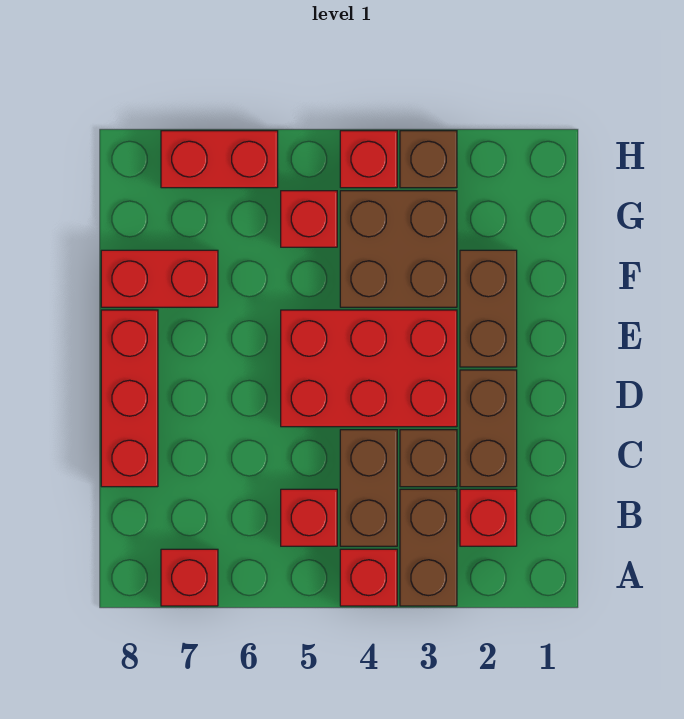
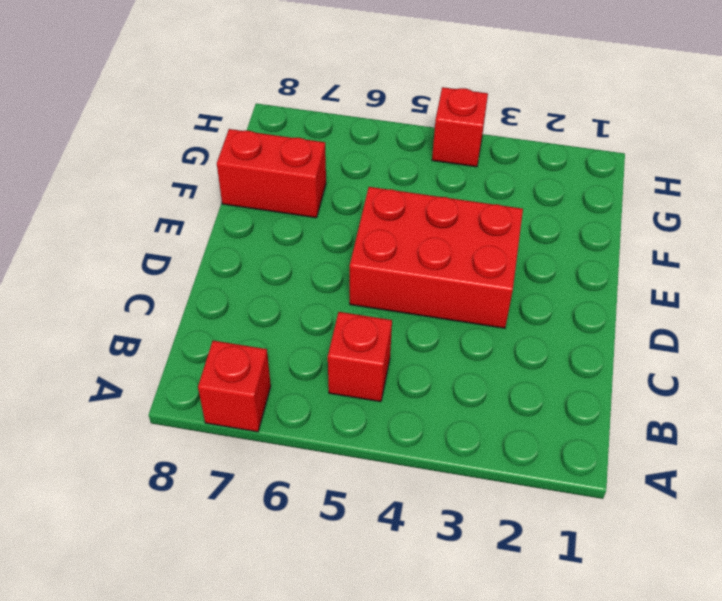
none -> brown brick A3:B3 level 1
none -> red brick A4 level 1
none -> red brick B2 level 1

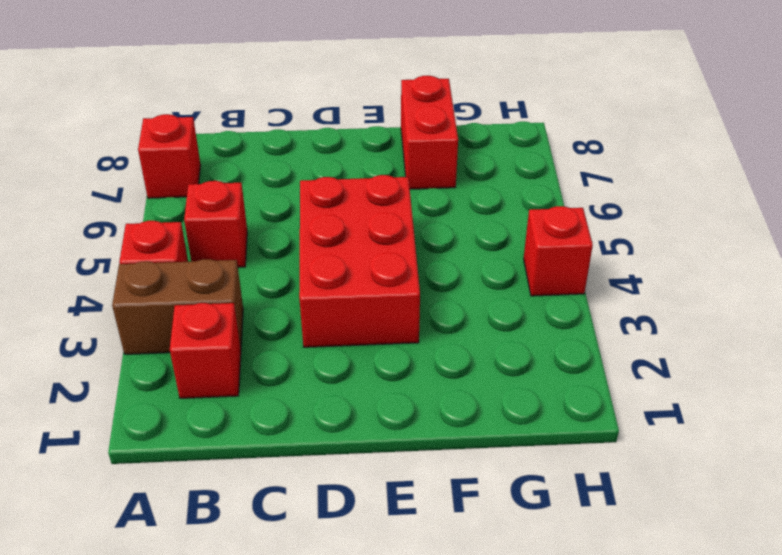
none -> brown brick B4:C4 level 1
none -> brown brick C2:D2 level 1
none -> brown brick C3 level 1

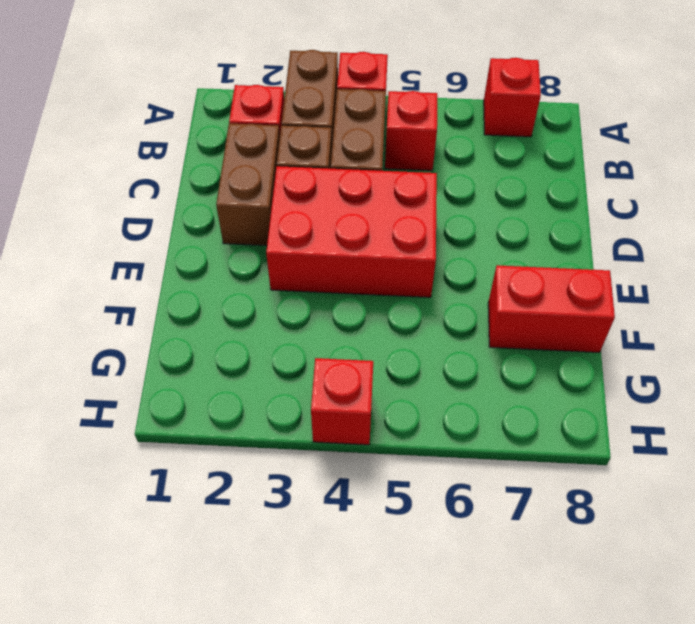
none -> red brick C8:E8 level 1
none -> brown brick E2:F2 level 1
none -> brown brick F3:G4 level 1

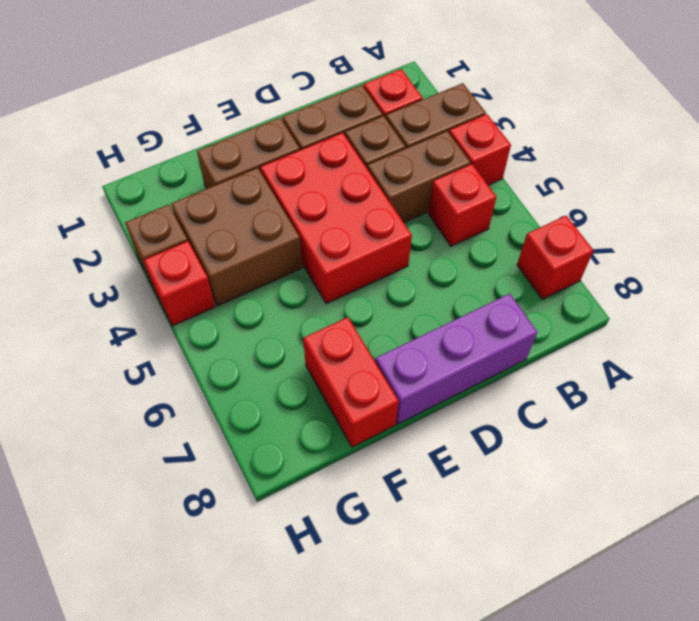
purple brick C8:E8 level 1 -> red brick C8:E8 level 1
none -> red brick G5 level 1
none -> red brick H6:H7 level 1

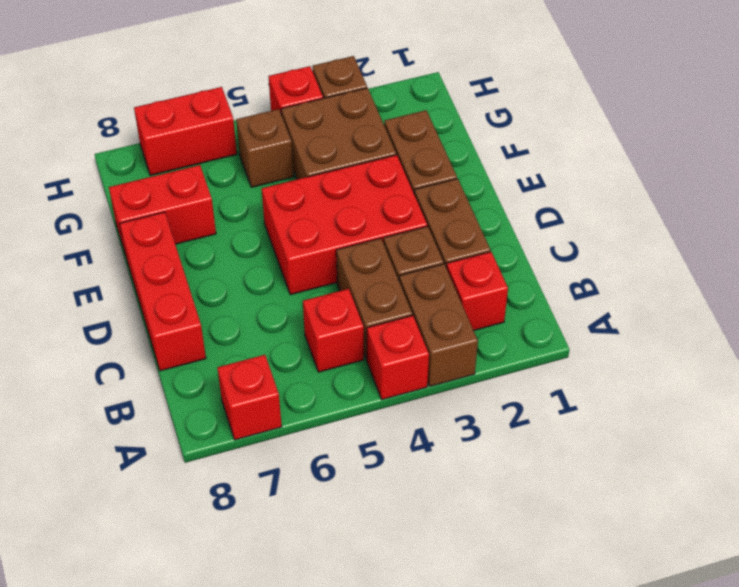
brown brick G5 level 1 -> red brick G5 level 1

